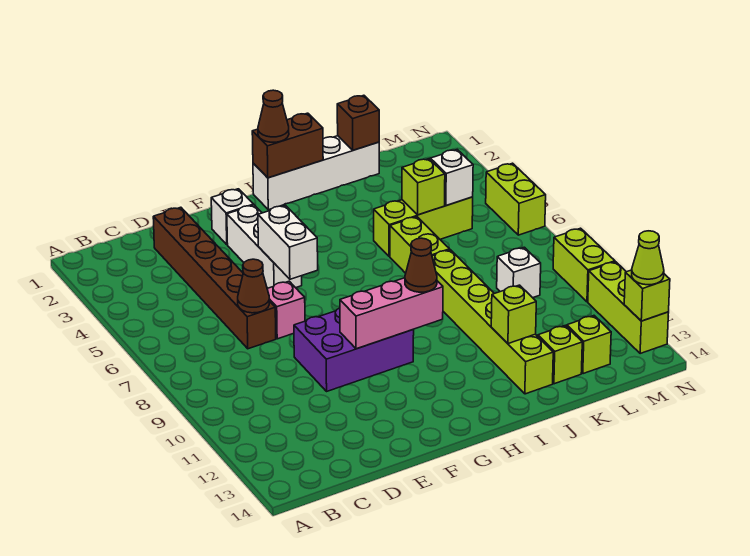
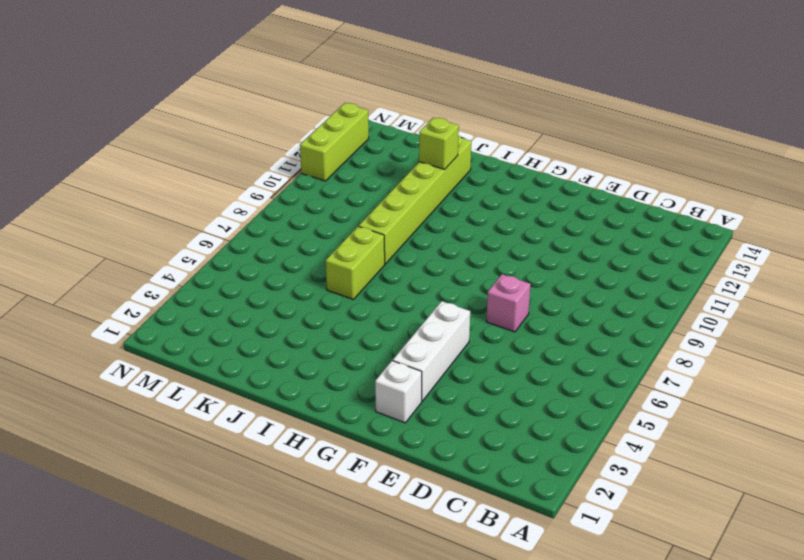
none -> brown brick D2:D7 level 1
none -> purple brick E9:G10 level 1
none -> white brick H1:K1 level 1

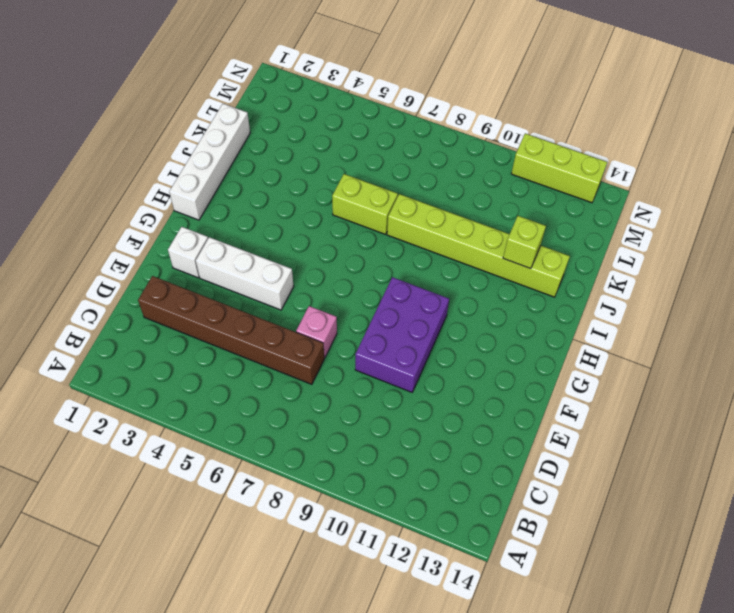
none -> lime brick J5:L5 level 1
none -> lime brick K13 level 1
none -> white brick L9 level 1

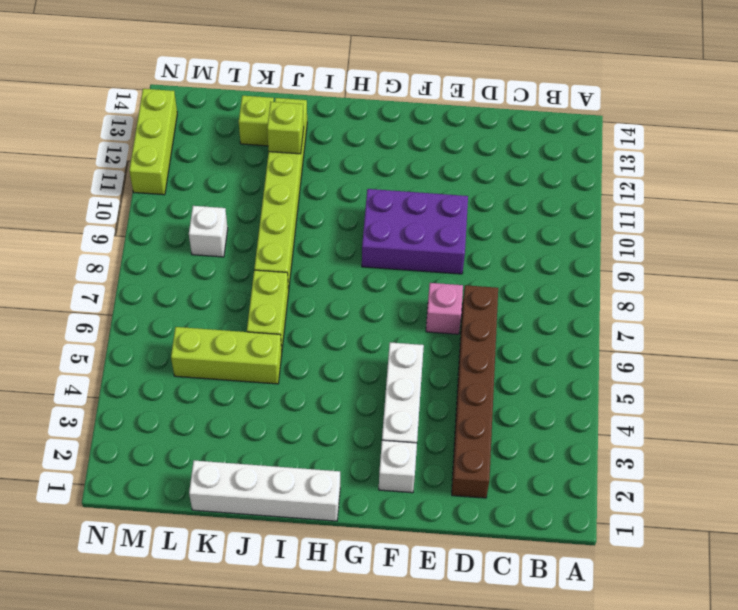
none -> lime brick L13 level 1
none -> lime brick N5:N6 level 1
none -> lime brick N9:N10 level 1

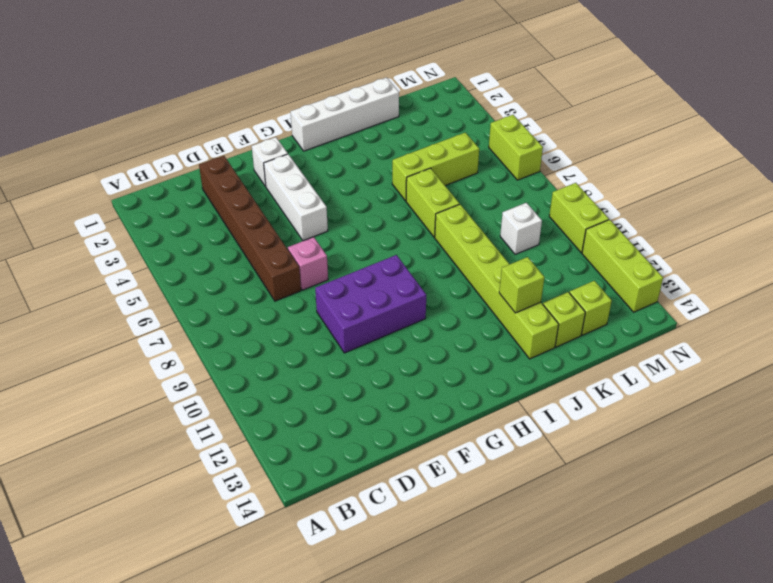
none -> brown cone D7 level 2
none -> white brick F5:F6 level 2
none -> pink brick F10:H10 level 2

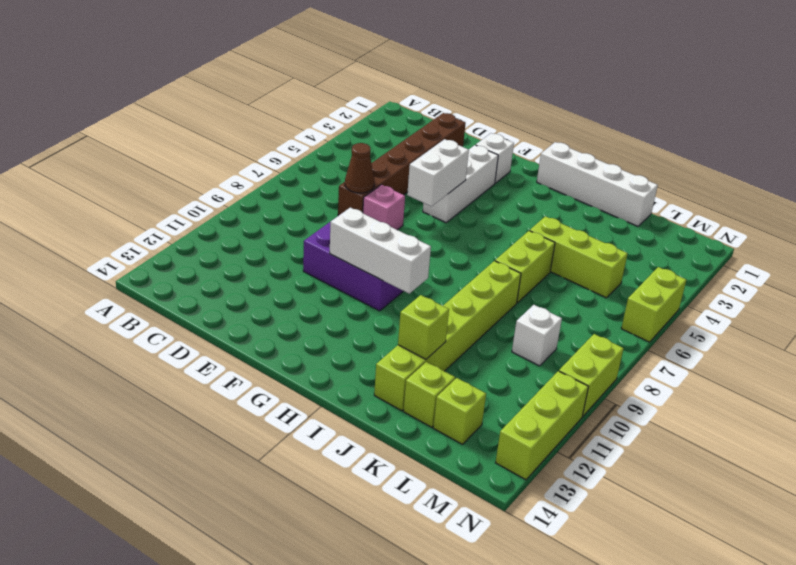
white brick F10:H10 level 2 -> pink brick F10:H10 level 2
none -> brown brick H1:I1 level 2
none -> brown brick K1 level 2
none -> lime brick K5 level 2

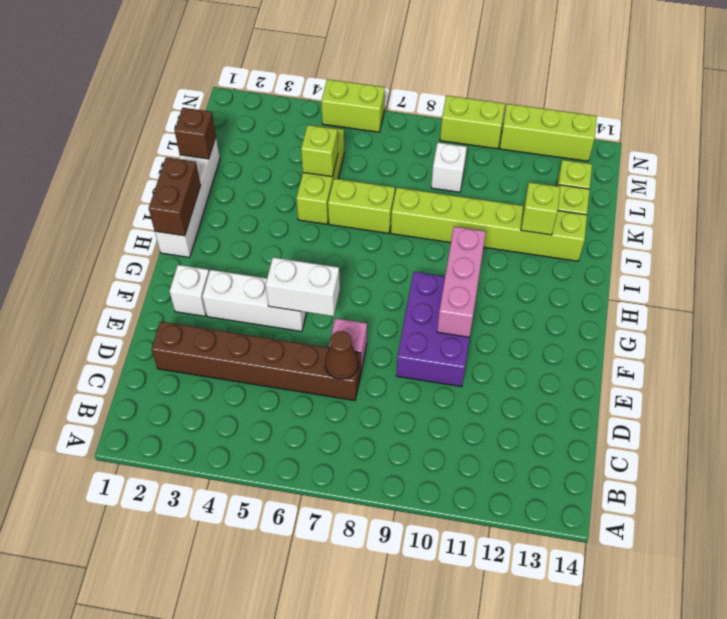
none -> white brick L5 level 2
none -> lime brick N13 level 2
none -> brown cone H1 level 3

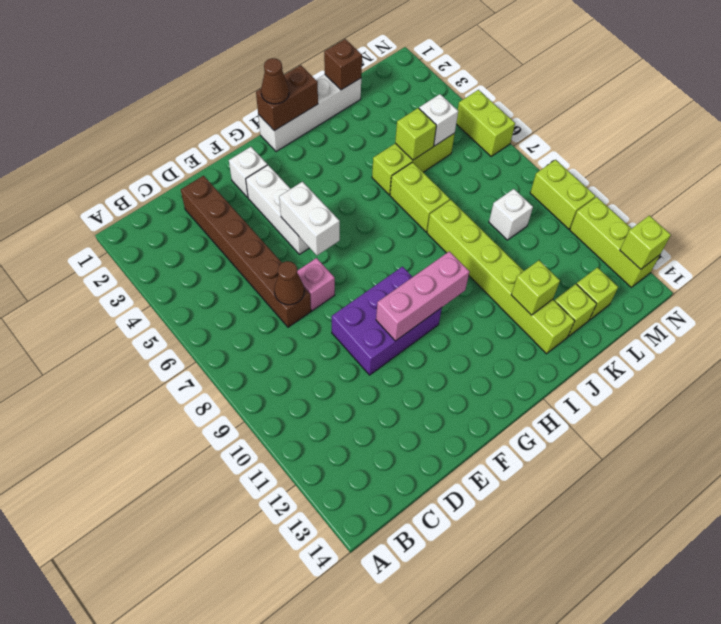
none -> brown cone H10 level 3
none -> lime cone N13 level 3

